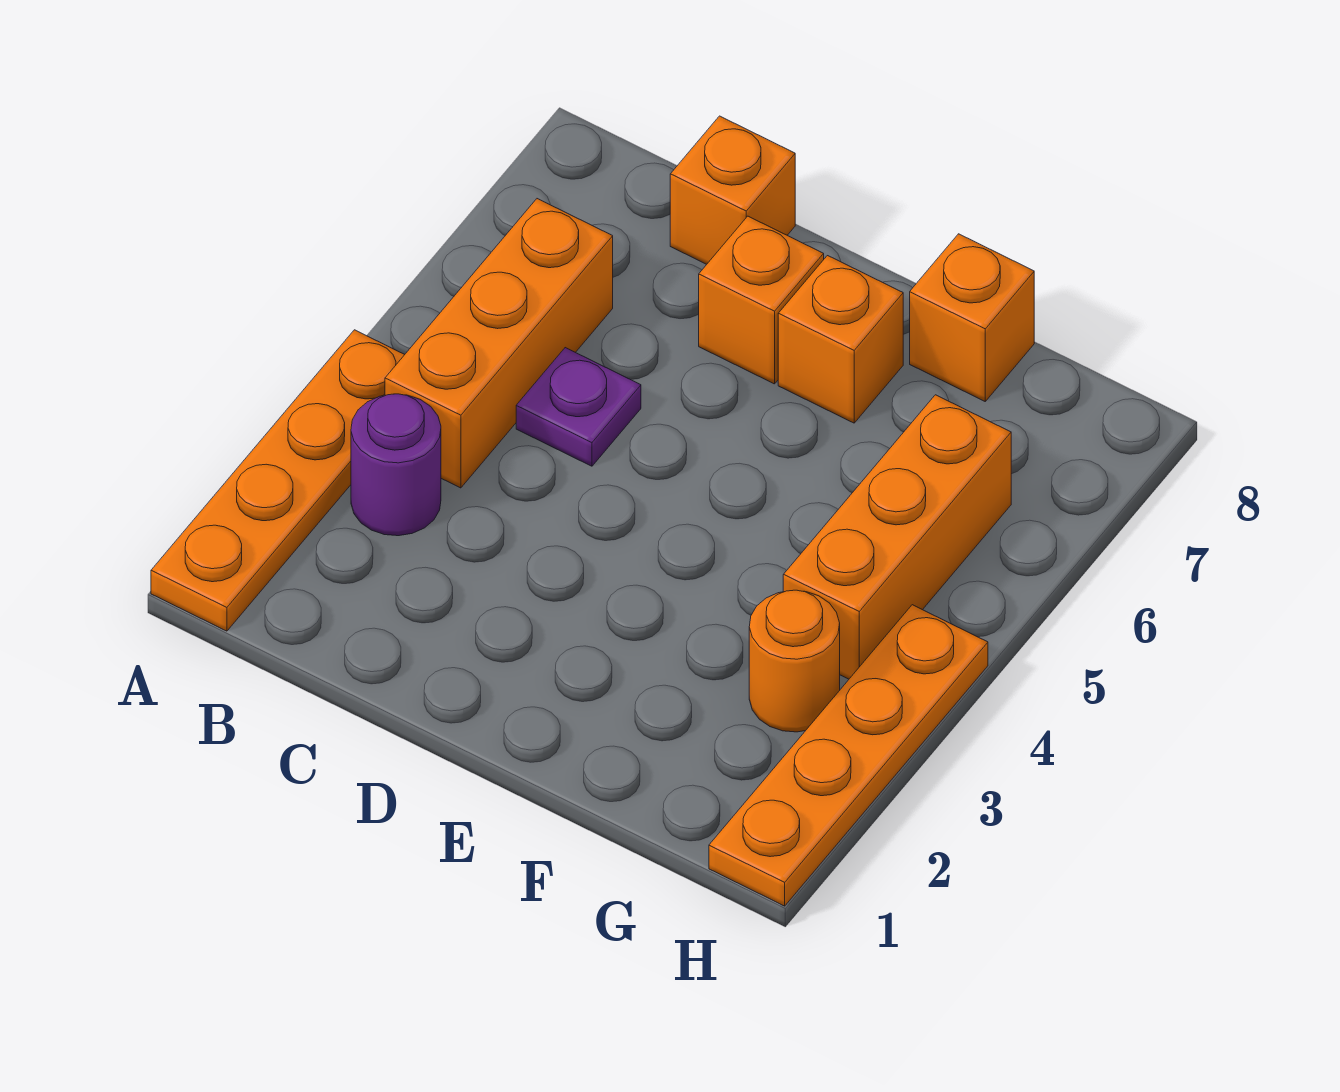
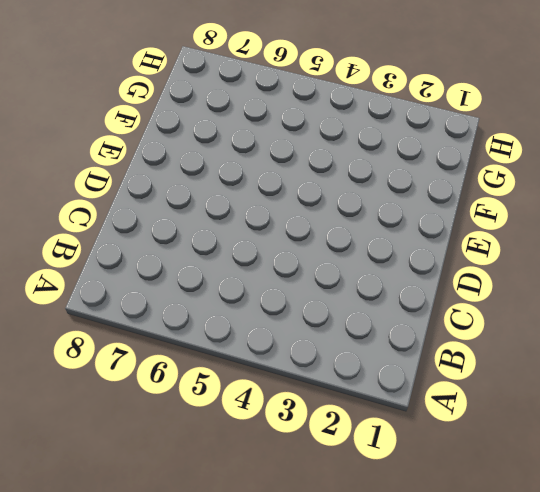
none -> orange plate A1:A4 level 1
none -> purple round brick B3 level 1

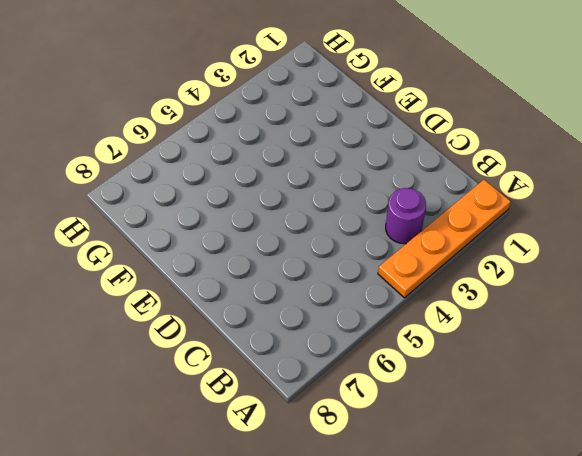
none -> orange brick B4:B6 level 1
none -> purple plate C5 level 1

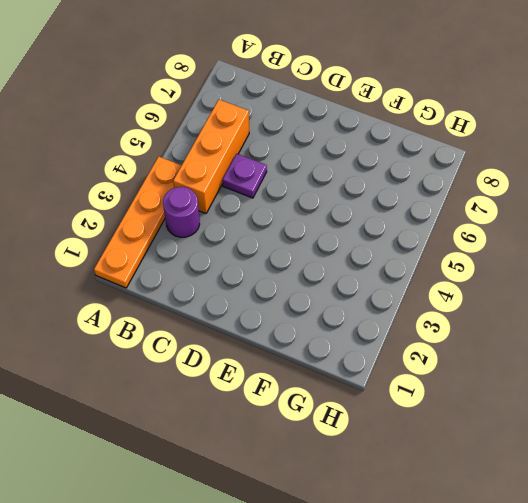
none -> orange brick C8 level 1
none -> orange brick D7 level 1

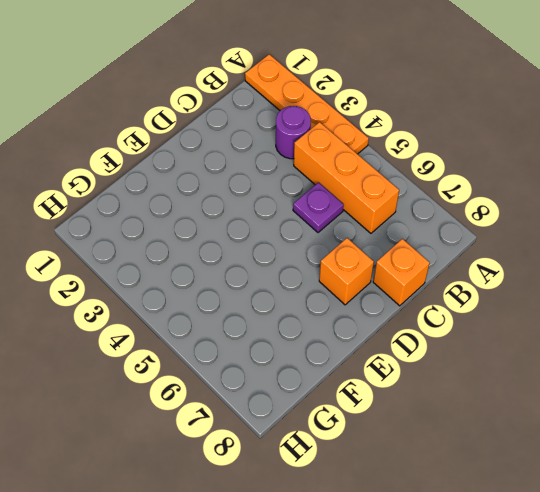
none -> orange brick E7 level 1
none -> orange brick F8 level 1

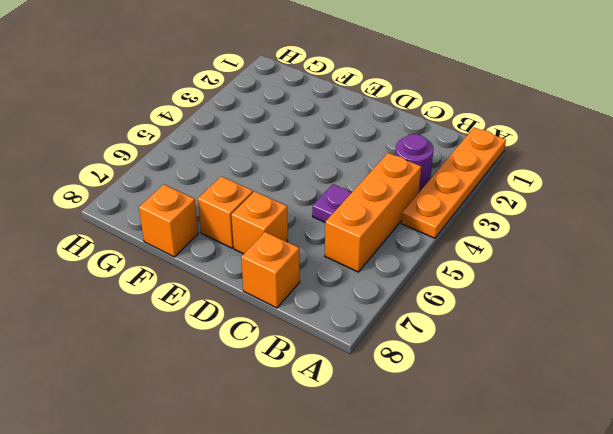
none -> orange round brick G3 level 1
none -> orange brick G4:G6 level 1

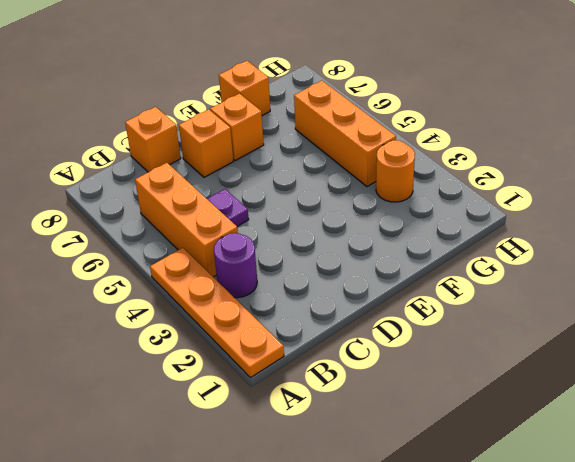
none -> orange plate H1:H4 level 1

